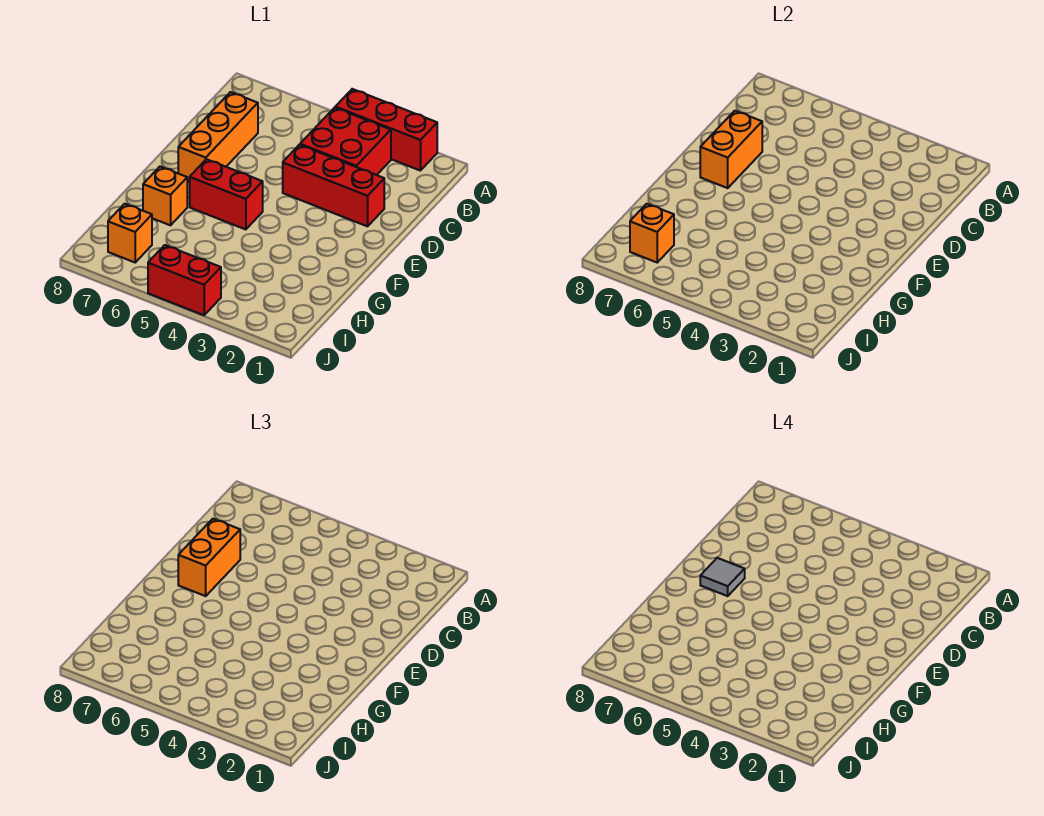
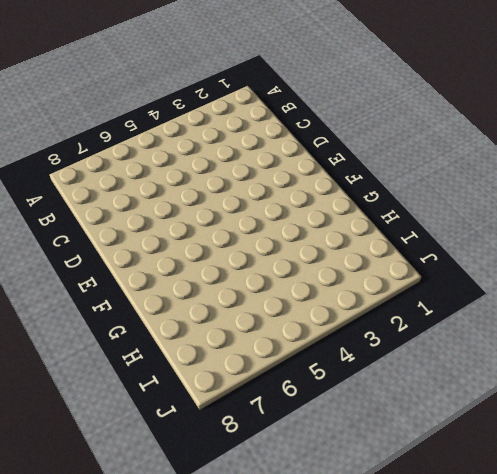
none -> red brick A2:A4 level 1
none -> red brick B3:C4 level 1
none -> orange brick C7:E7 level 1

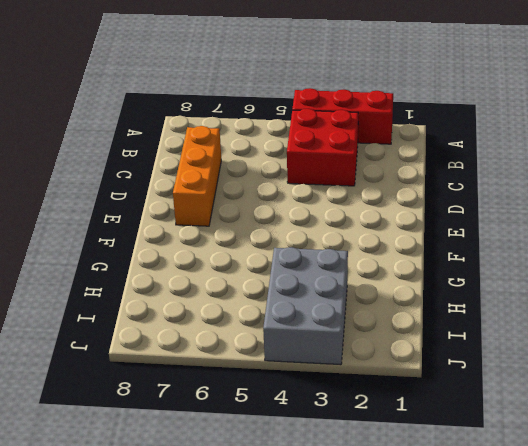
grey brick H3:J4 level 1 -> red brick J4:J5 level 1
none -> red brick D2:D4 level 1
none -> red brick F5:F6 level 1
none -> orange brick G7 level 1

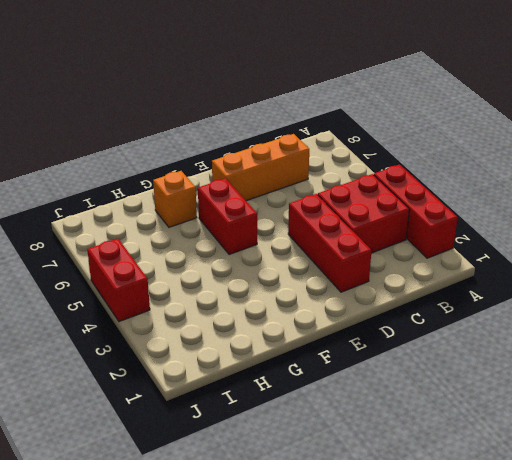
none -> orange brick I7 level 1
none -> orange brick D7:E7 level 2
none -> orange brick I7 level 2

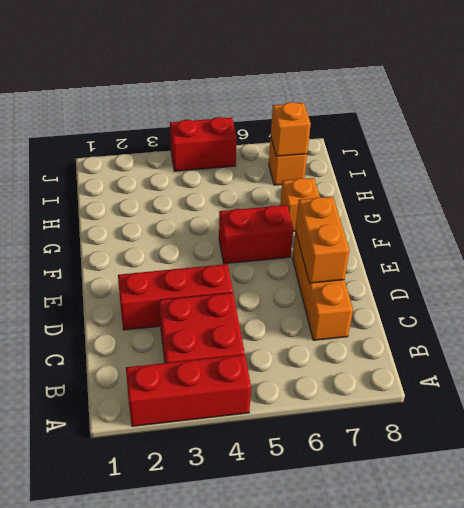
none -> orange brick D7:E7 level 3
none -> grey tile E7 level 4

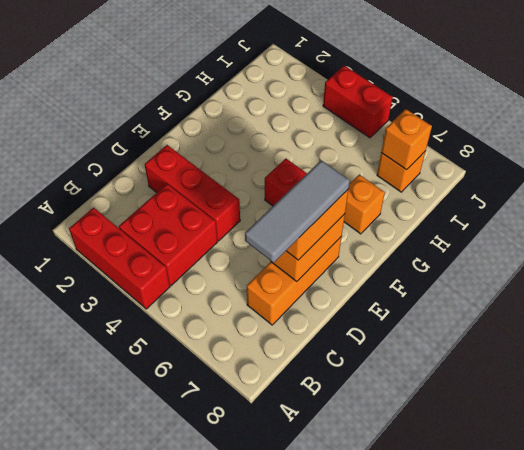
grey tile C7:E7 level 4 -> grey tile E7 level 4

